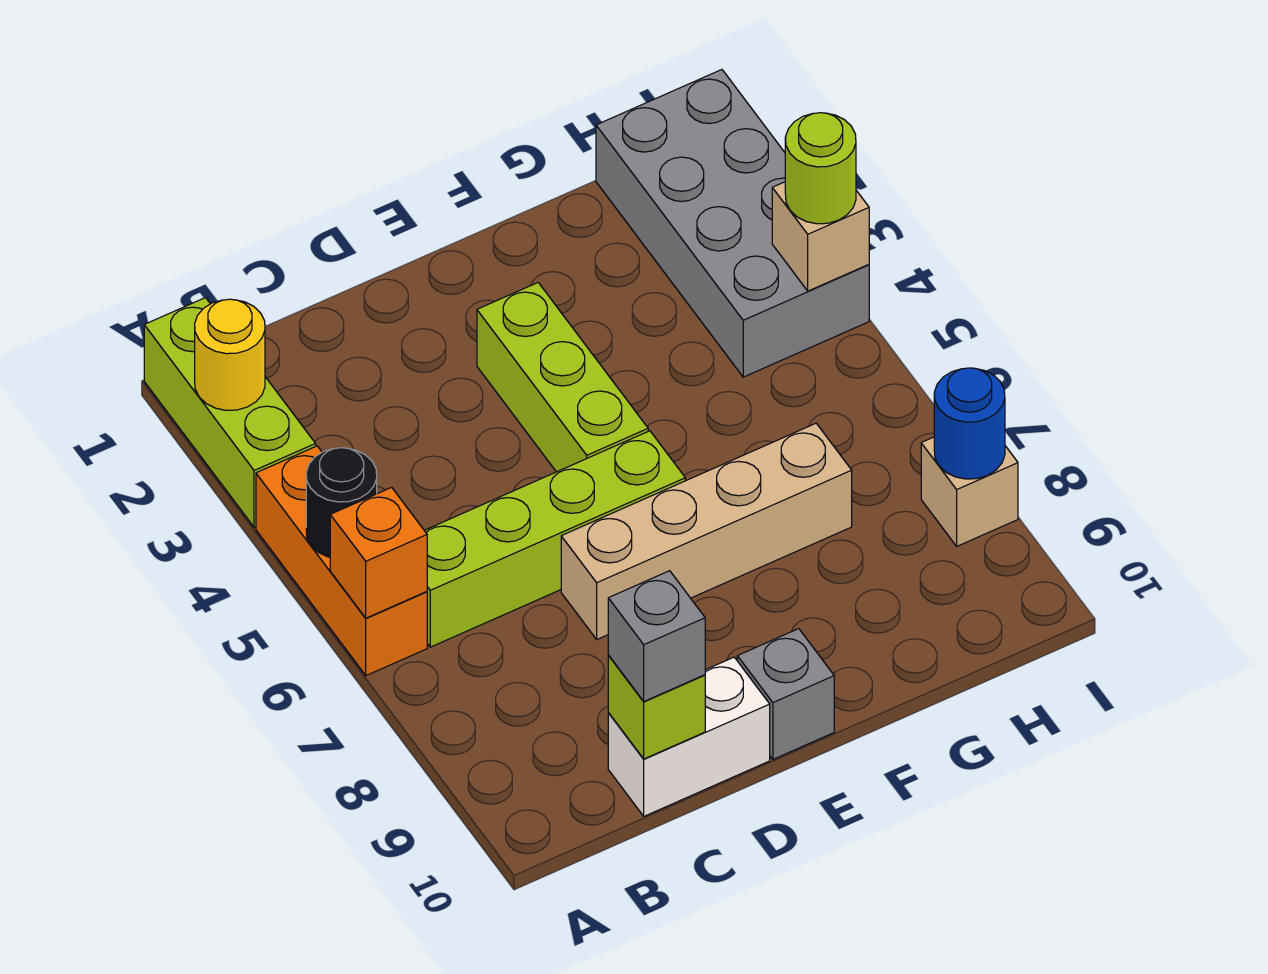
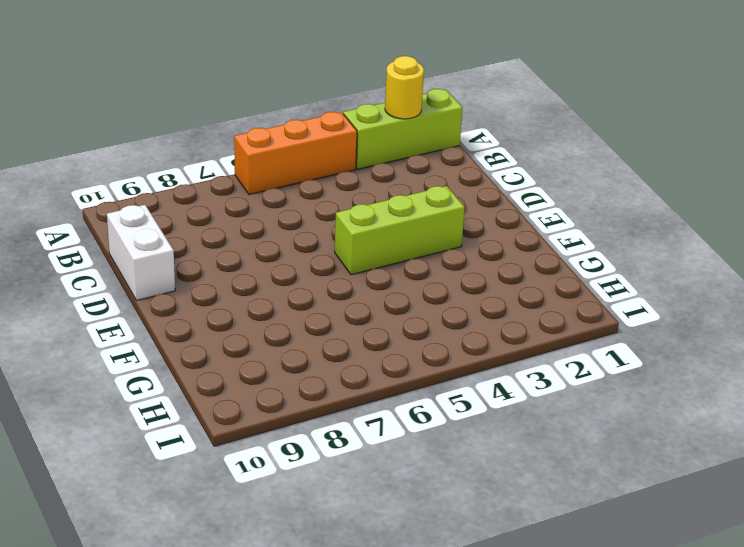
none -> lime brick B6:E6 level 1
none -> tan brick D7:G7 level 1
none -> grey brick E10 level 1

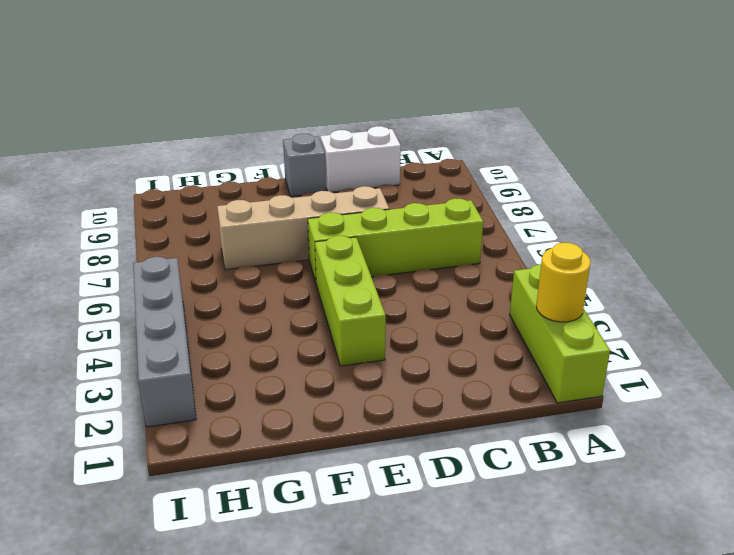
grey brick I2:I5 level 1 -> grey brick H1:I4 level 1
none -> orange brick A4:A6 level 1
none -> tan brick I8 level 1
none -> black round brick A5 level 2

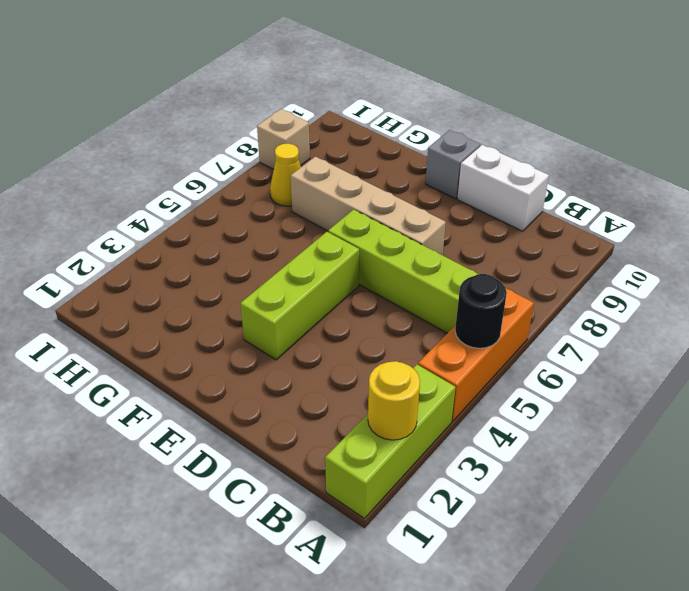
yellow cone H7 level 1 -> none
none -> grey brick H1:I4 level 1
none -> orange brick A6 level 2
none -> lime brick C10 level 2

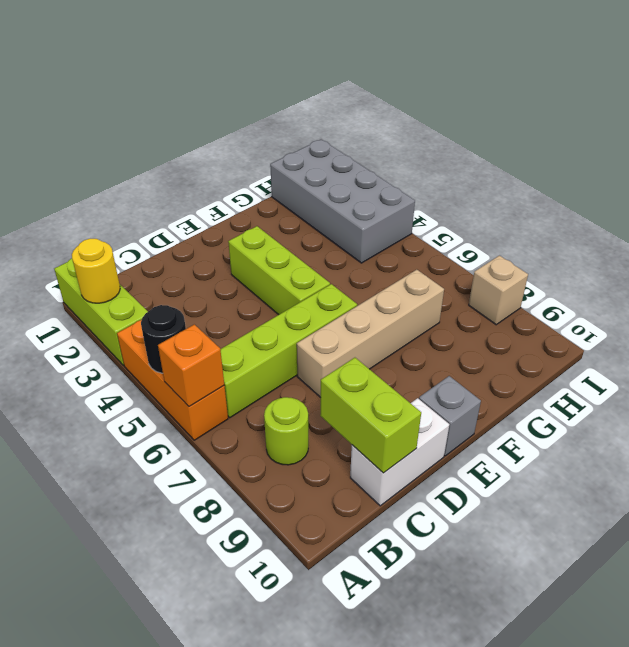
lime round brick B8 level 1 -> lime round brick I4 level 3
lime brick C9:C10 level 2 -> lime brick C10 level 2
none -> tan brick I4 level 2
none -> blue round brick I8 level 2
none -> grey brick C10 level 3

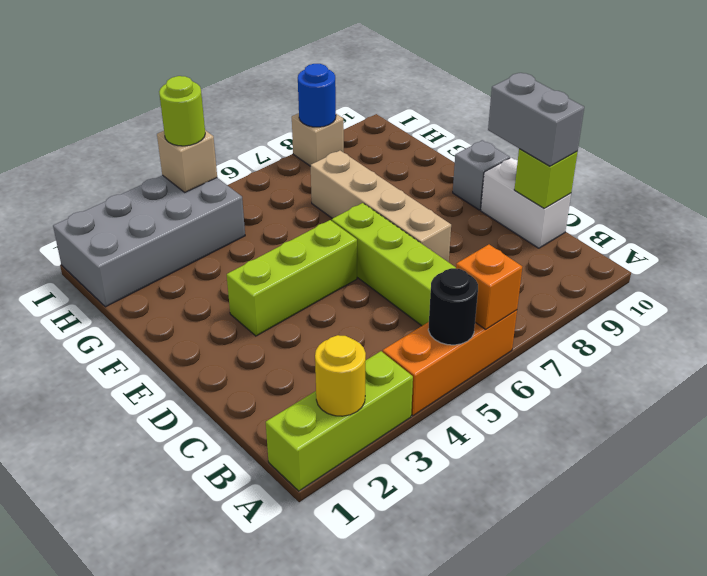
grey brick C10:D10 level 3 -> grey brick C10 level 3

